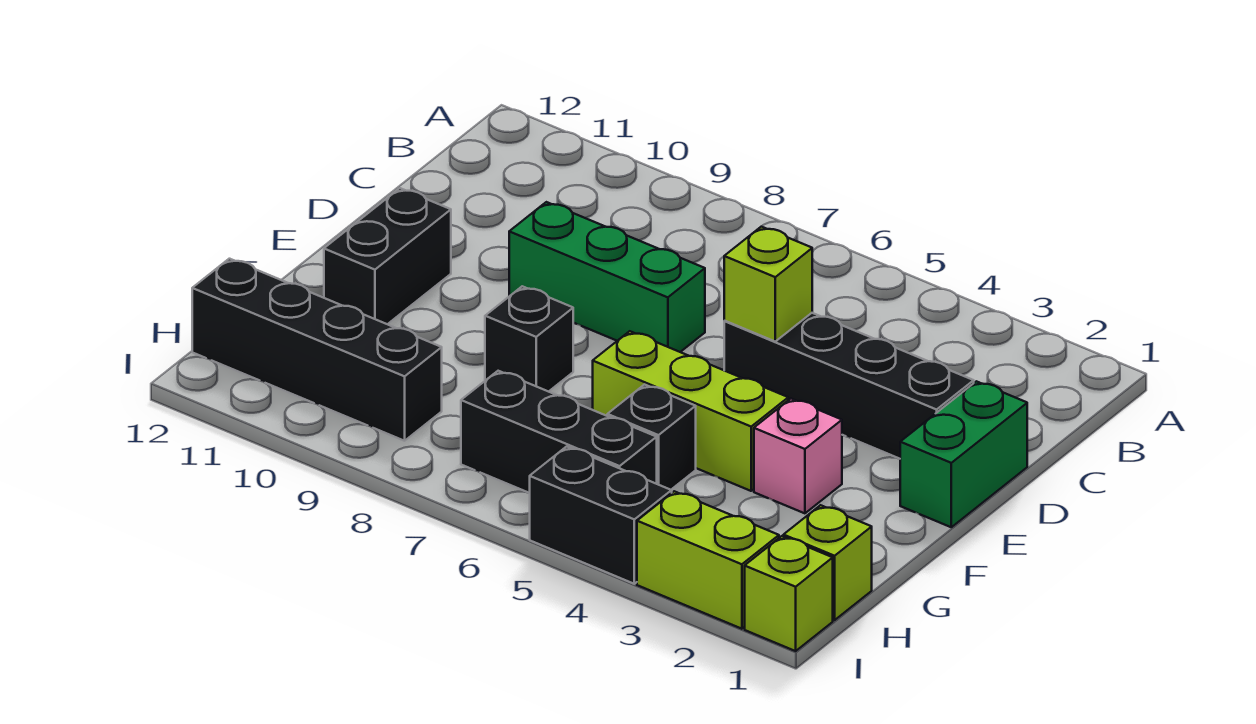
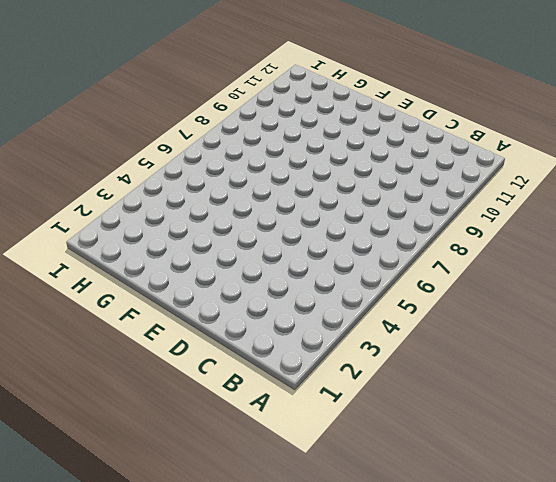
none -> green brick D1:E1 level 1
none -> black brick D2:D5 level 1
none -> green brick D7:D9 level 1

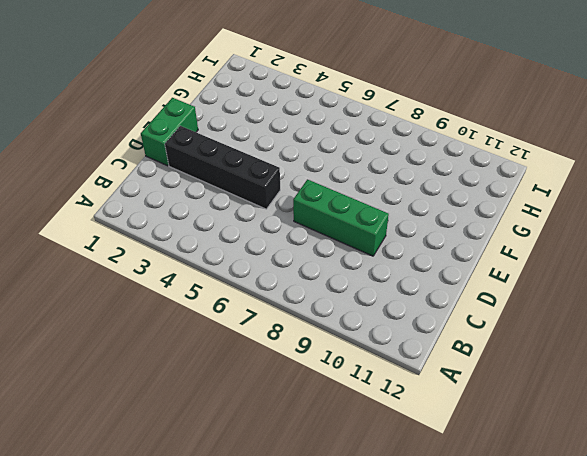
none -> black brick E11:F11 level 1
none -> pink brick F3 level 1
none -> lime brick F4:F6 level 1

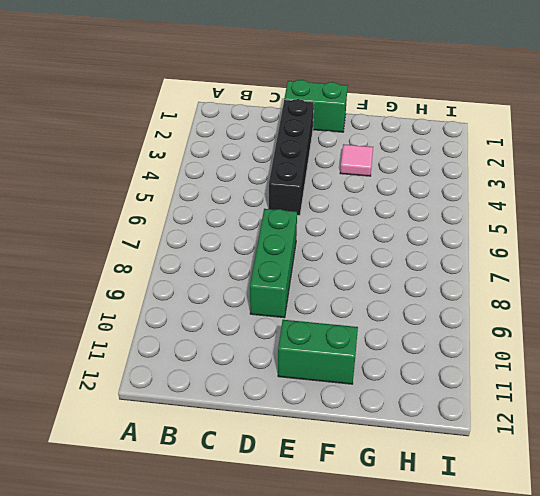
green brick E11:F11 level 1 -> black brick E11:F11 level 1
pink tile F3 level 1 -> pink brick F3 level 1
none -> lime brick F4:F6 level 1
none -> black brick F8 level 1
none -> black brick G5 level 1

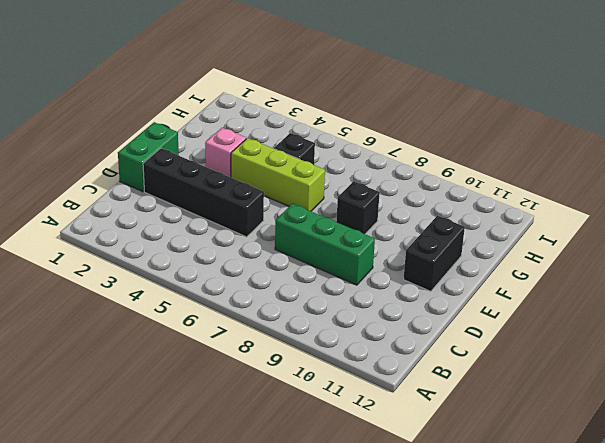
none -> lime brick H1 level 1
none -> black brick H5:H7 level 1
none -> black brick H9:H12 level 1

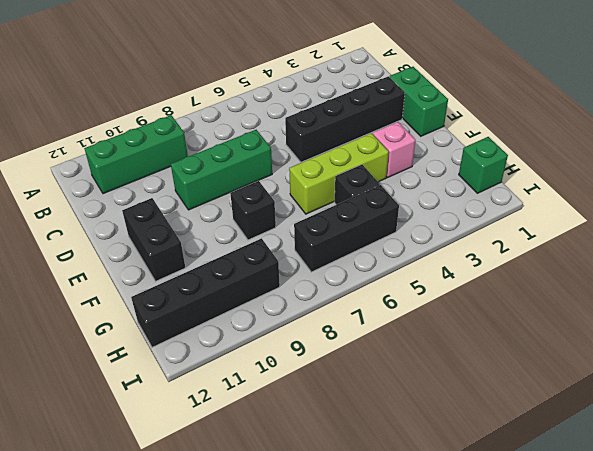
green brick B9:B11 level 1 -> none
green brick H1 level 1 -> lime brick H1 level 1
none -> lime brick I1 level 1
none -> lime brick I2:I3 level 1
none -> black brick I4:I5 level 1

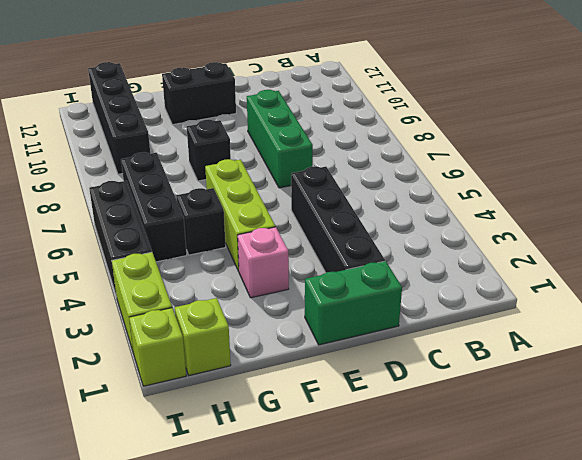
black brick I4:I6 level 1 -> black brick I4:I5 level 1
none -> lime brick D5 level 2

